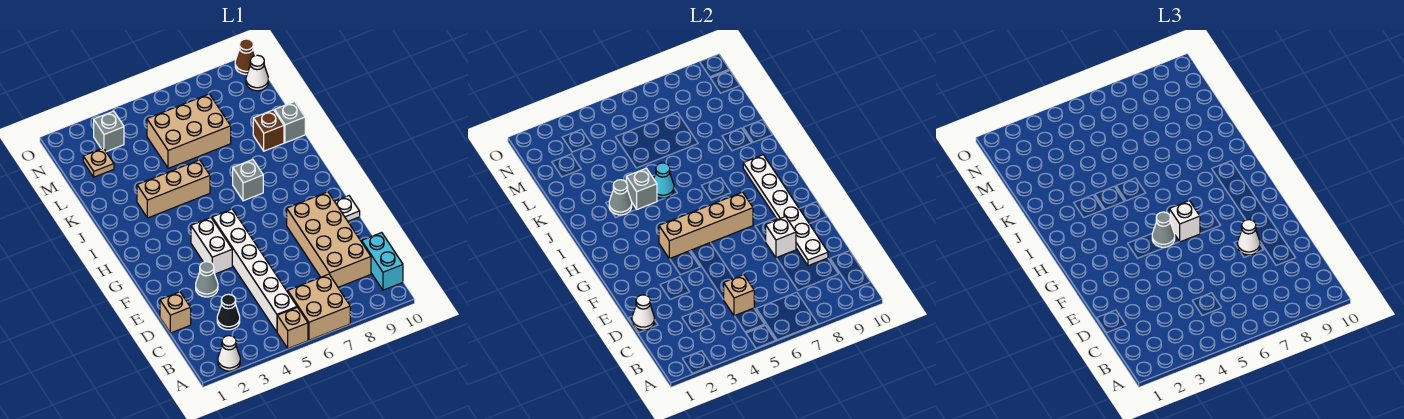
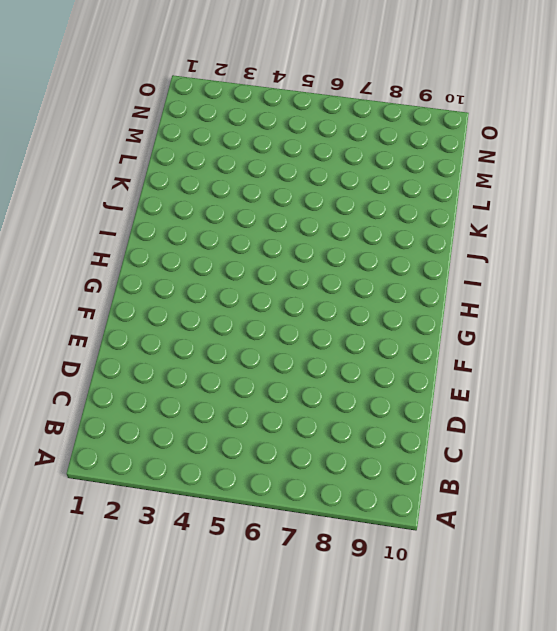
none -> white cone A2 level 1
none -> tan brick A5 level 1
none -> tan brick A6:B7 level 1
none -> white brick B5:G5 level 1

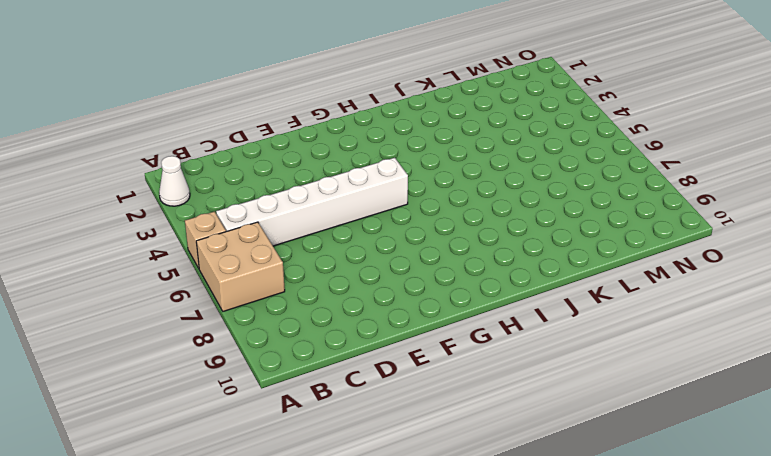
none -> cyan brick B10:C10 level 1
none -> black cone C3 level 1
none -> tan brick C8:F9 level 1
none -> tan brick D1 level 1

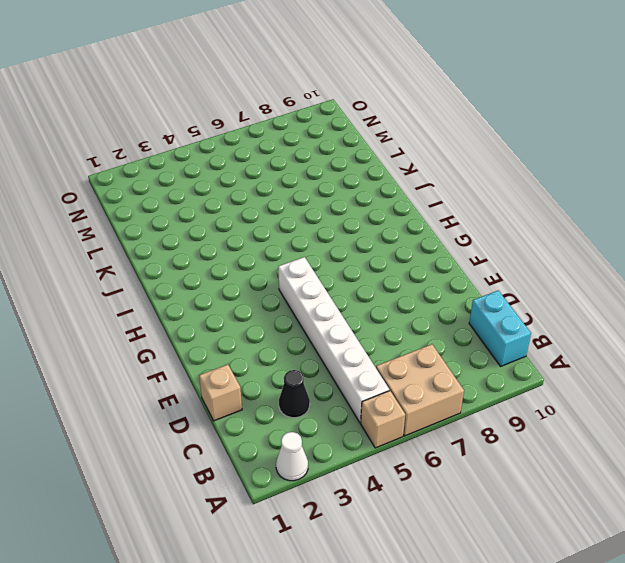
none -> tan brick C8:F9 level 1
none -> grey cone E3 level 1
none -> white brick F4:G4 level 1
none -> white plate F10 level 1

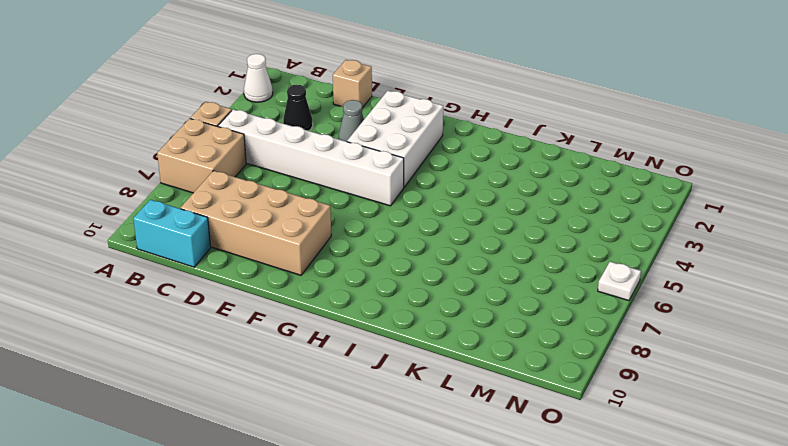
white brick F2:G4 level 1 -> white brick F4:G4 level 1
white plate O6 level 1 -> white plate F10 level 1
none -> grey brick I7 level 1
none -> tan brick J3:J5 level 1
none -> brown brick K9 level 1
none -> grey brick K10 level 1

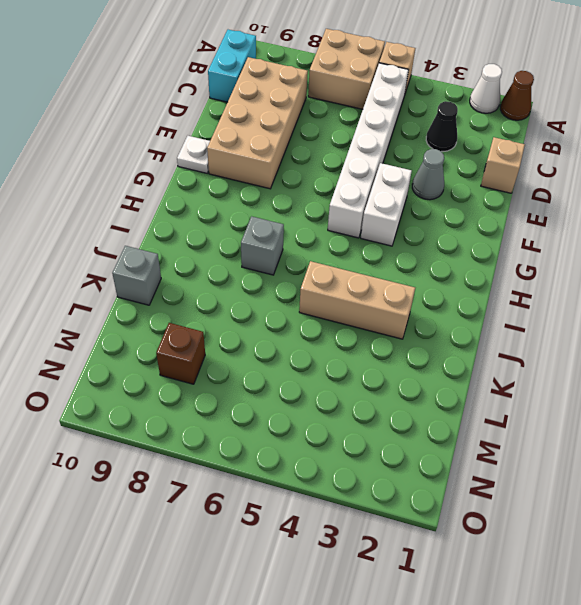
brown cone A1 level 1 -> brown cone O10 level 1
brown brick M8 level 1 -> brown brick K9 level 1
none -> tan brick L5:M7 level 1
none -> tan plate M2 level 1
none -> grey brick N3 level 1
none -> white cone N10 level 1

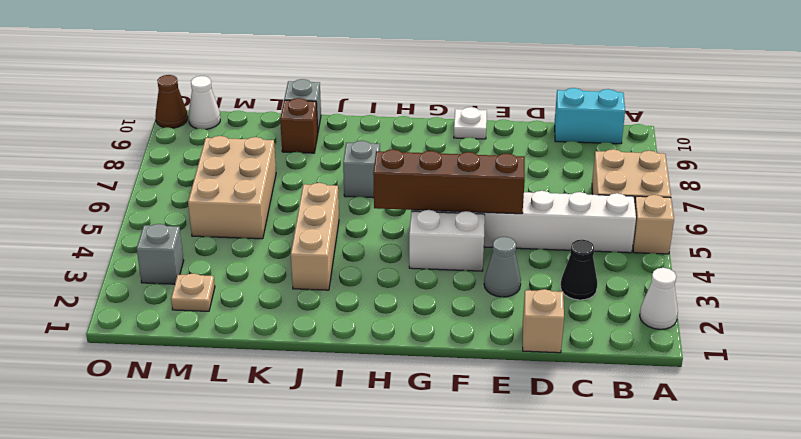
brown brick E5:H5 level 2 -> tan brick G4:G7 level 2
none -> tan brick C8:F9 level 1
none -> tan brick C5 level 2
none -> white cone D1 level 2
none -> white plate D9:I9 level 2

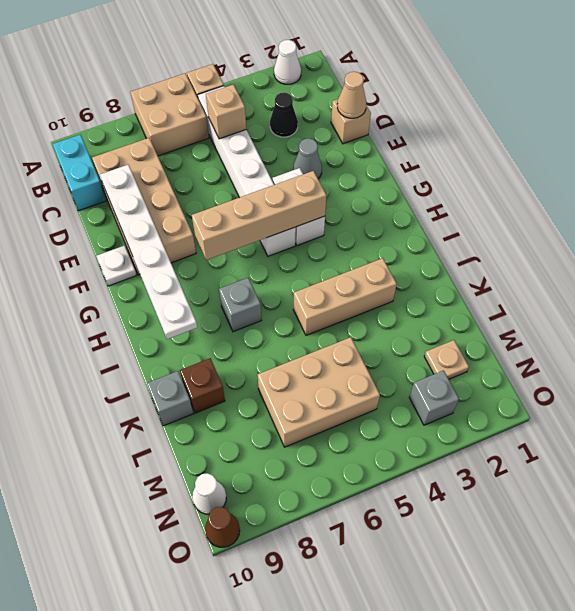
tan cone D1 level 2 -> white cone D1 level 2
none -> white brick E8 level 2
none -> grey cone J3 level 2
none -> grey brick J4 level 2
none -> cyan cone J5 level 2

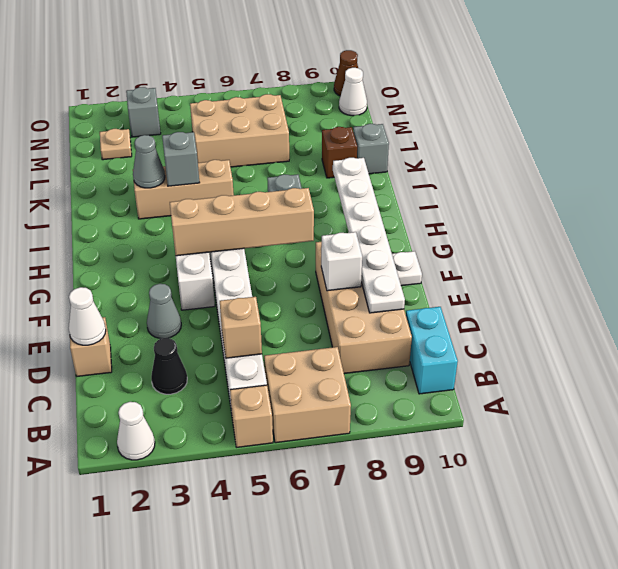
none -> cyan cone J5 level 2
none -> white cone E8 level 3
none -> grey cone G5 level 3
none -> white brick G6 level 3

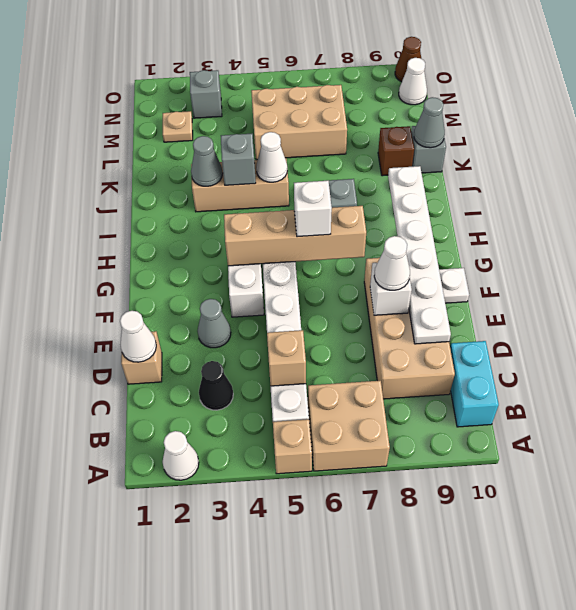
white cone J5 level 2 -> cyan cone J5 level 2
grey cone K10 level 2 -> grey cone G5 level 3

